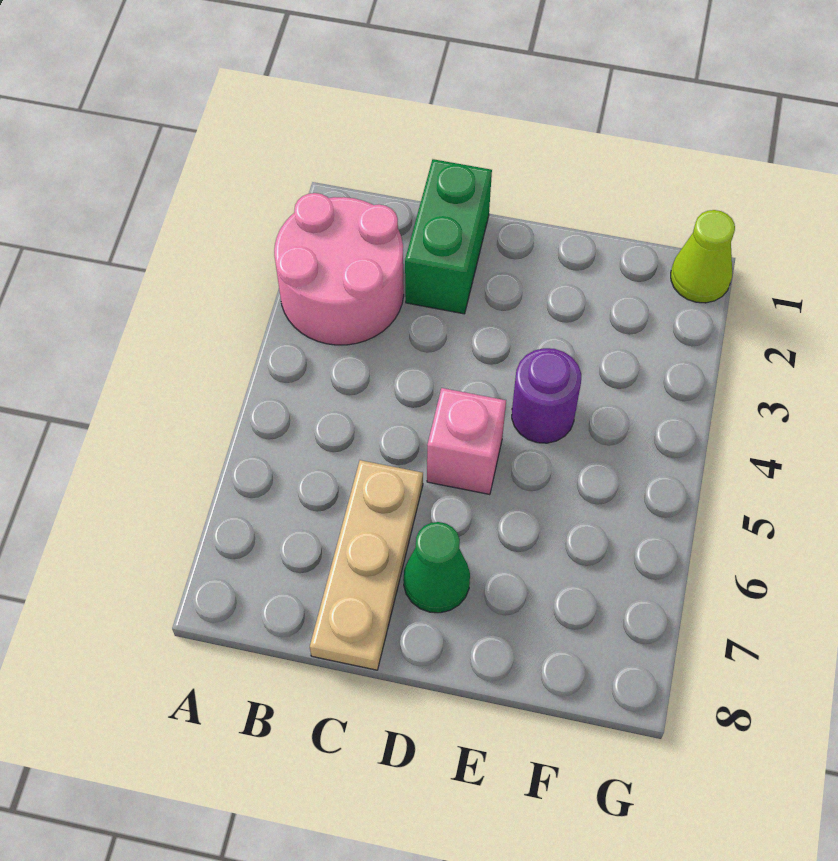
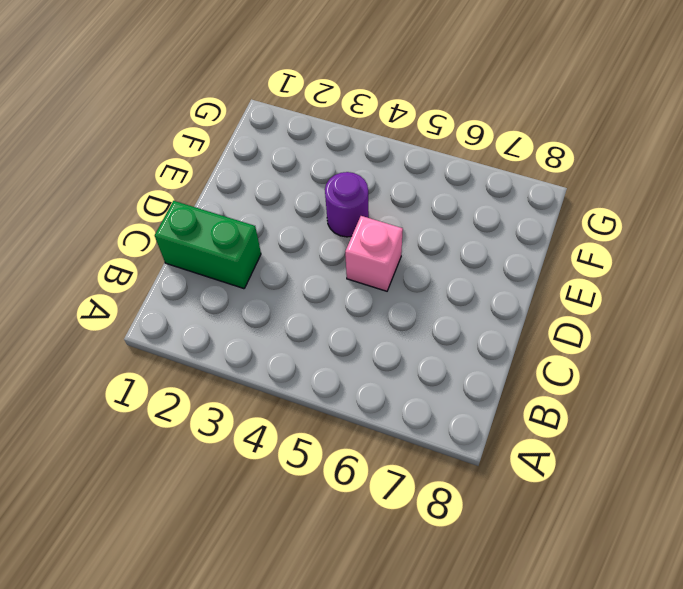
none -> pink round brick A2:B3 level 1
none -> tan plate C6:C8 level 1

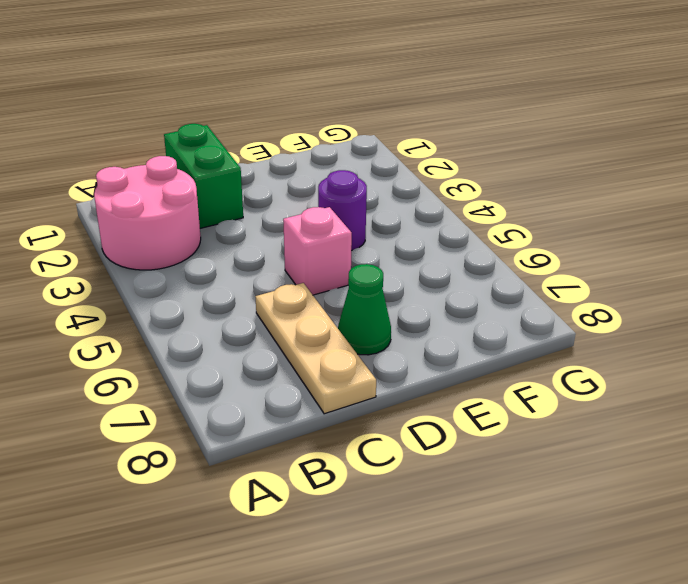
none -> lime cone G1 level 1

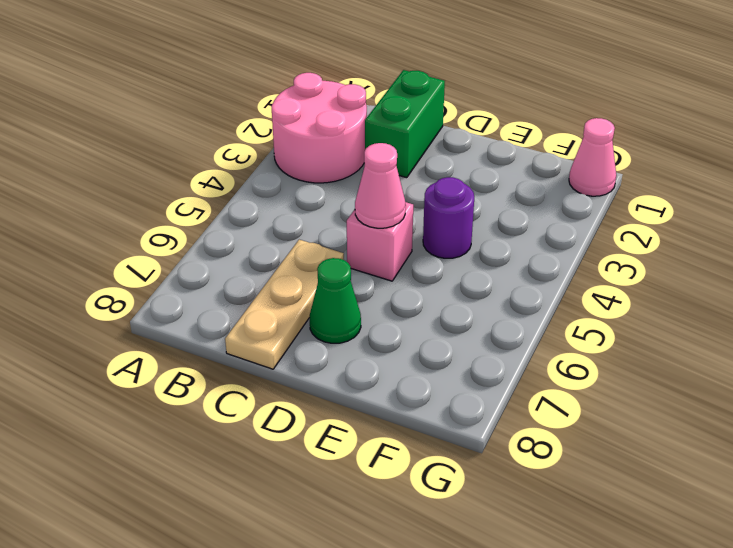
pink cone D5 level 2 -> none
pink cone G1 level 1 -> lime cone G1 level 1

